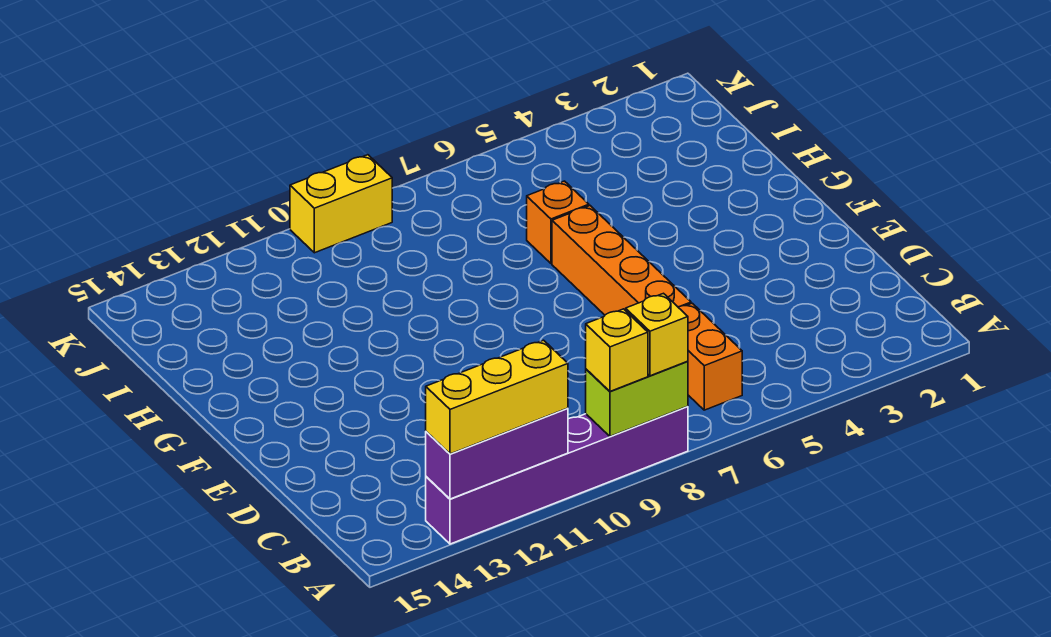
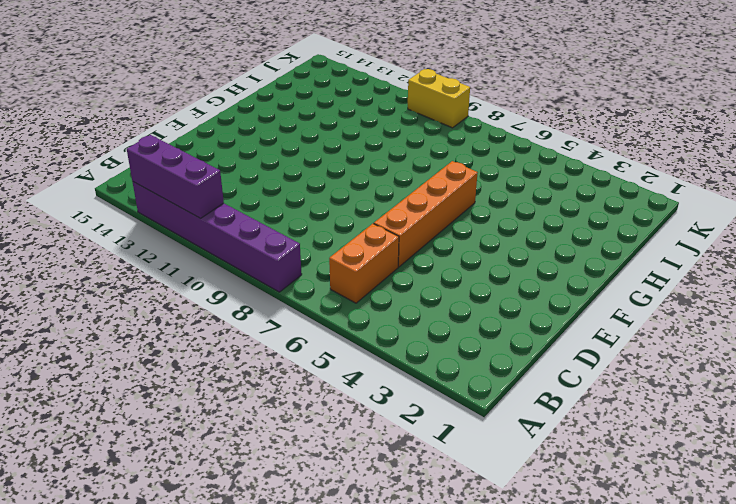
none -> orange brick H6 level 1
none -> lime brick A8:A9 level 2

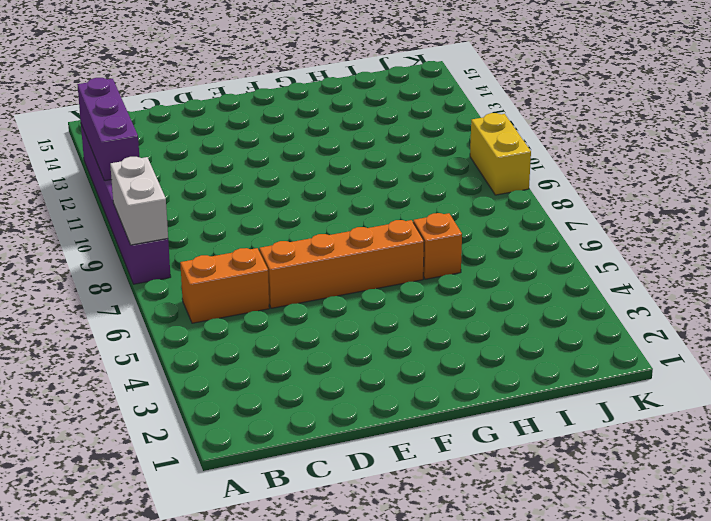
white brick A8:A9 level 2 -> lime brick A8:A9 level 2
none -> yellow brick A8 level 3
none -> yellow brick A9 level 3

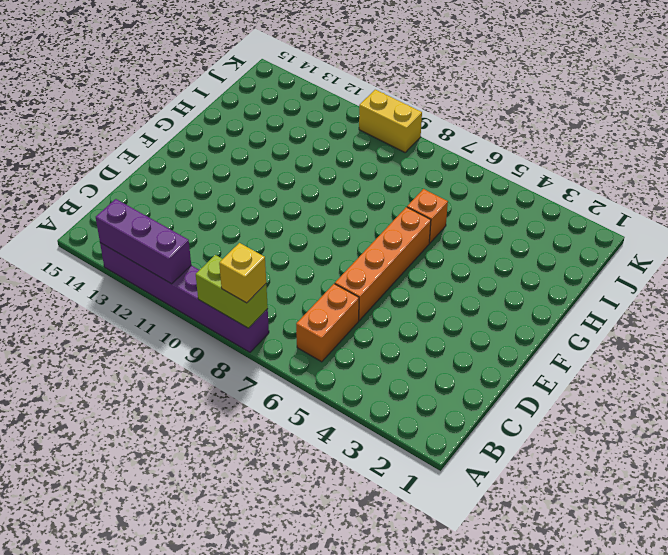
none -> yellow brick A9 level 3
none -> yellow brick A11:A13 level 3

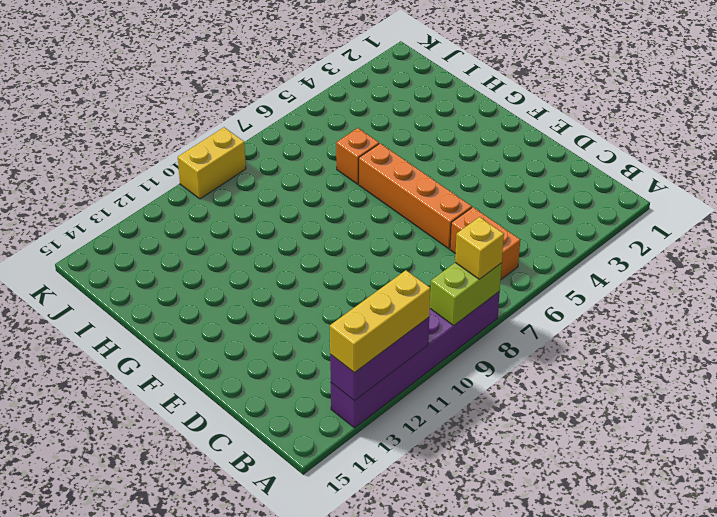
none -> yellow brick A9 level 3

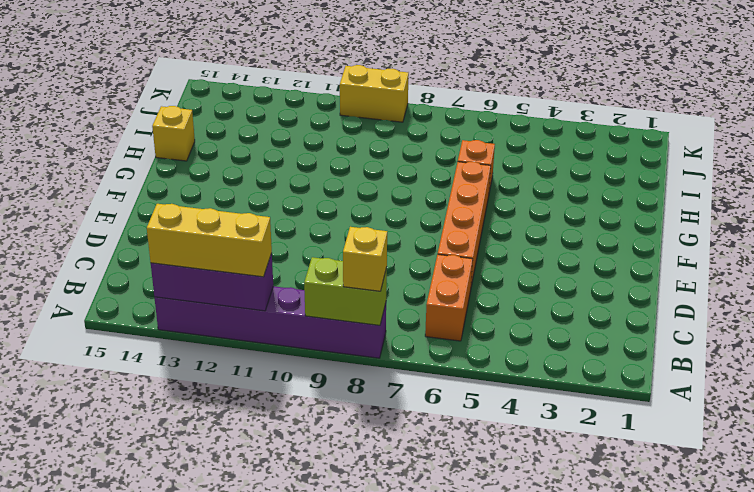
yellow brick H15 level 1 -> yellow brick A9 level 3

